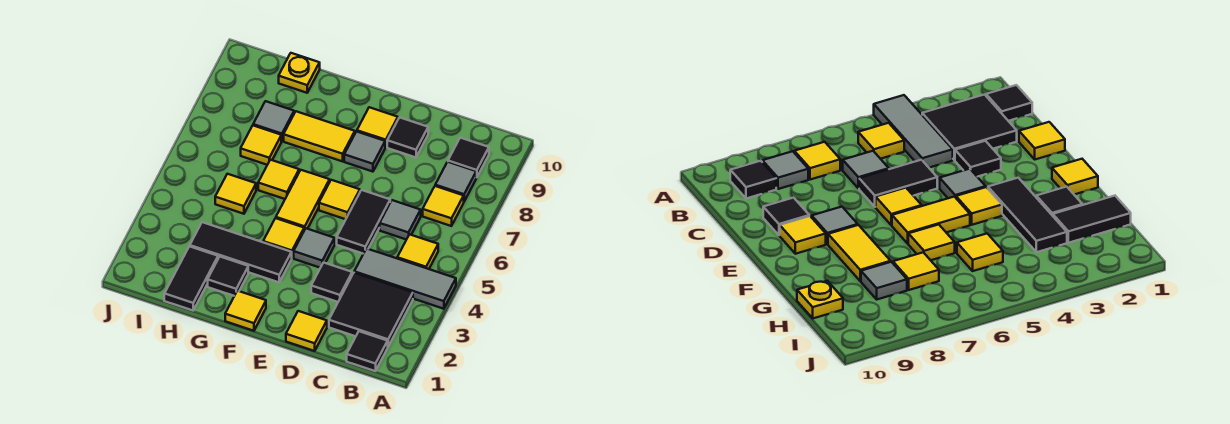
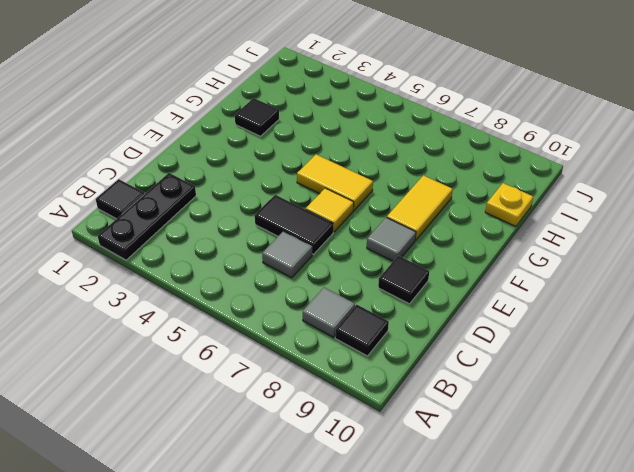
black plate A2:C2 level 1 -> black tile B2:C3 level 1
none -> grey tile A4:C4 level 1
none -> yellow tile B5 level 1
none -> yellow tile B7 level 1

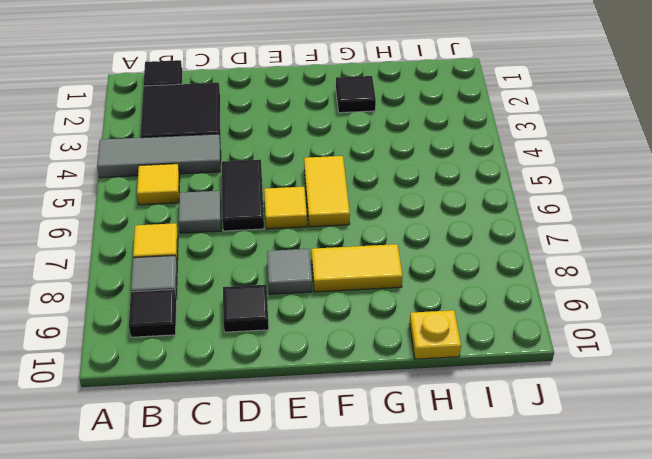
none -> yellow tile D1 level 1
none -> black tile D3 level 1
none -> grey tile E4 level 1

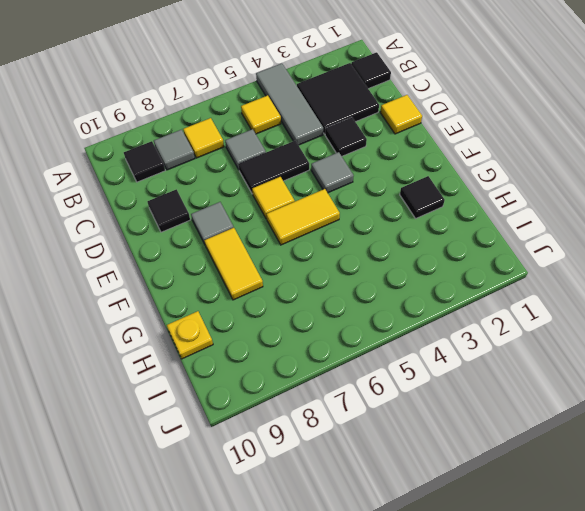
none -> yellow tile E9 level 1
none -> yellow tile F1 level 1
none -> black tile F3:H3 level 1

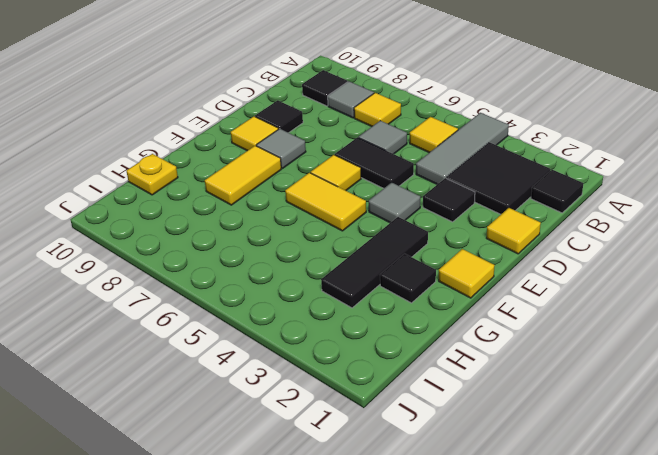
none -> yellow tile F4 level 1
none -> yellow tile G6 level 1
none -> black tile H1:H2 level 1

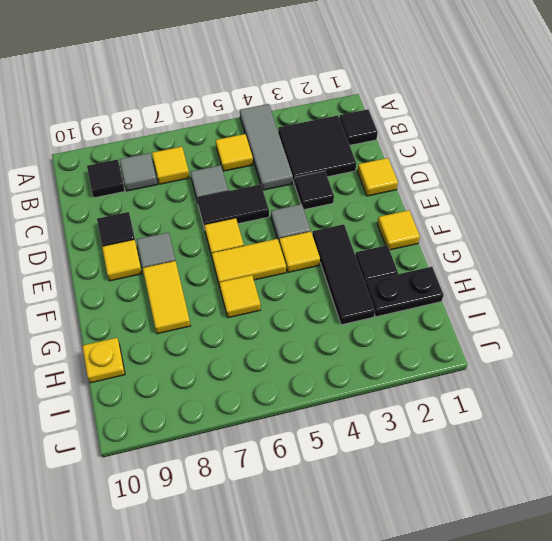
black plate H1:H2 level 1 -> black tile H1:H2 level 1
none -> yellow tile H5 level 1
none -> yellow tile H7 level 1
none -> grey tile H8 level 1

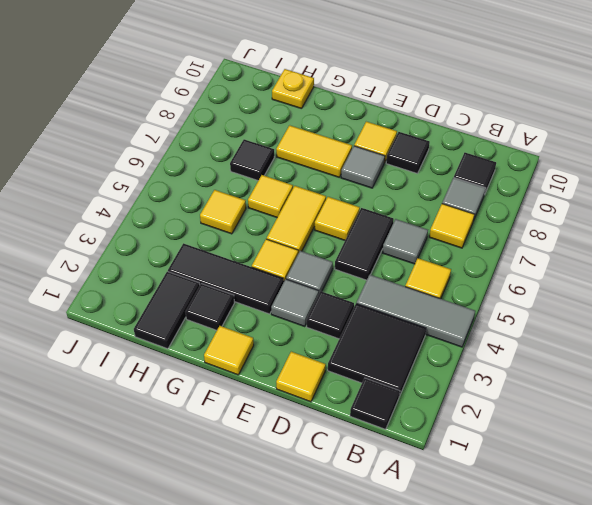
grey tile E3 level 1 -> grey tile H8 level 1
black tile H7 level 1 -> yellow tile H7 level 1

